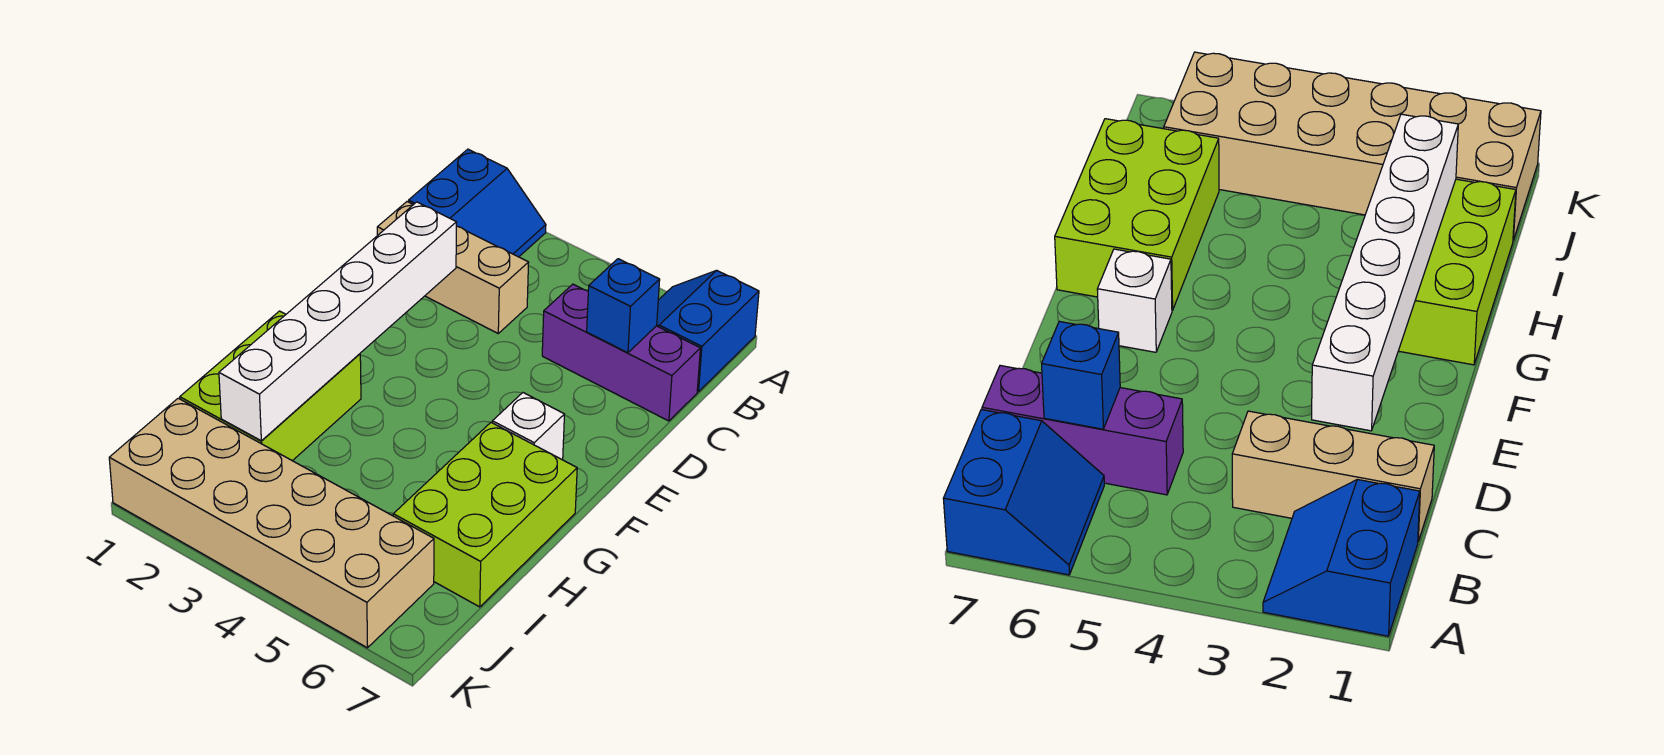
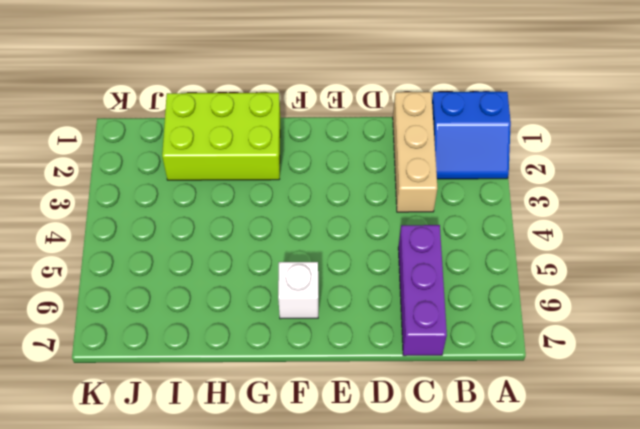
none -> blue slope A6:B7 level 1 top 7
none -> lime brick G6:I7 level 1

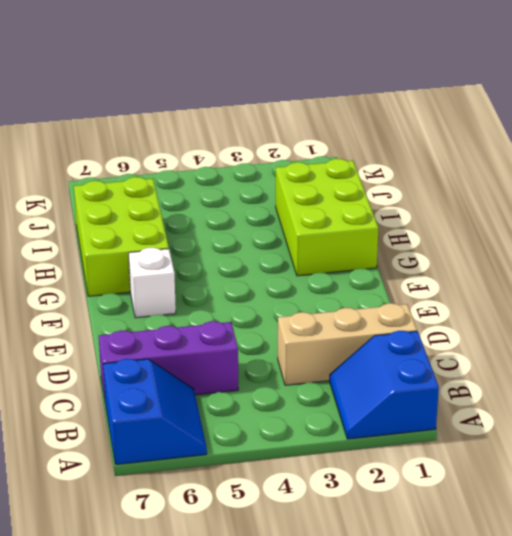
none -> tan brick J1:K6 level 1
none -> blue brick C6 level 2

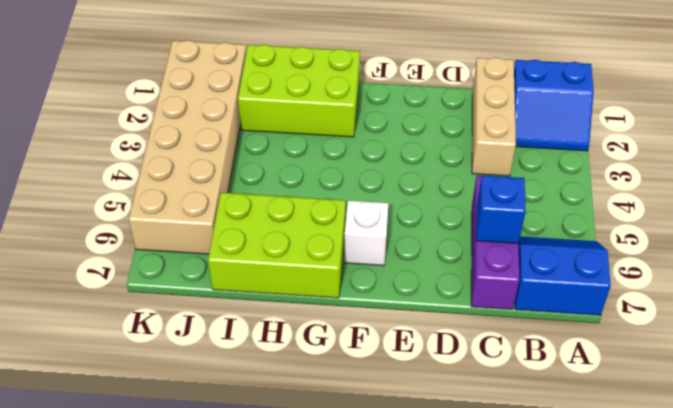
none -> white brick D2:I2 level 2

